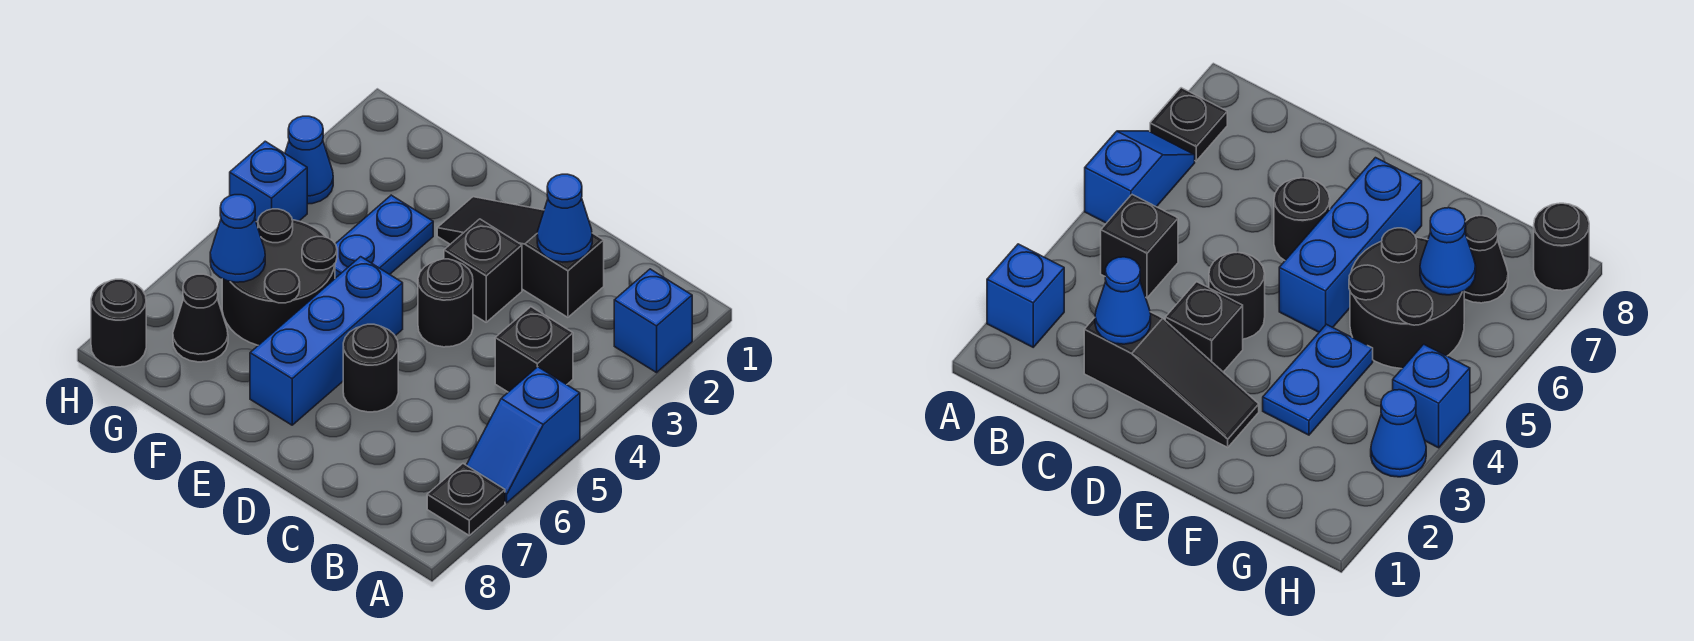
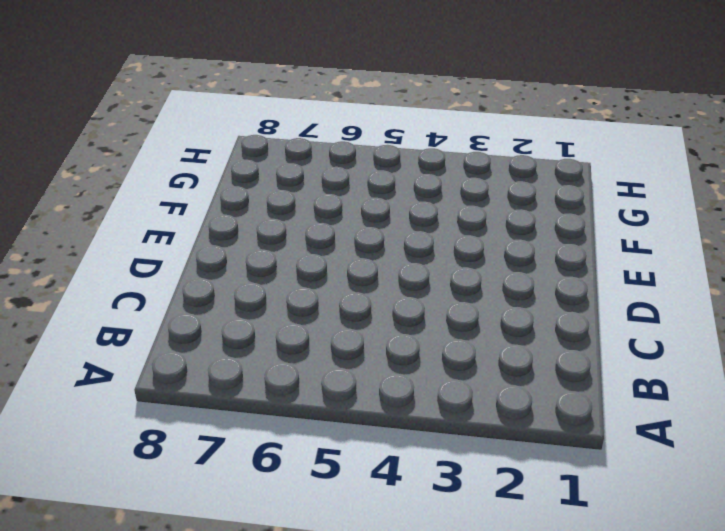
none -> blue brick A2 level 1
none -> blue slope A5:A6 level 1 top 5
none -> black plate A7 level 1

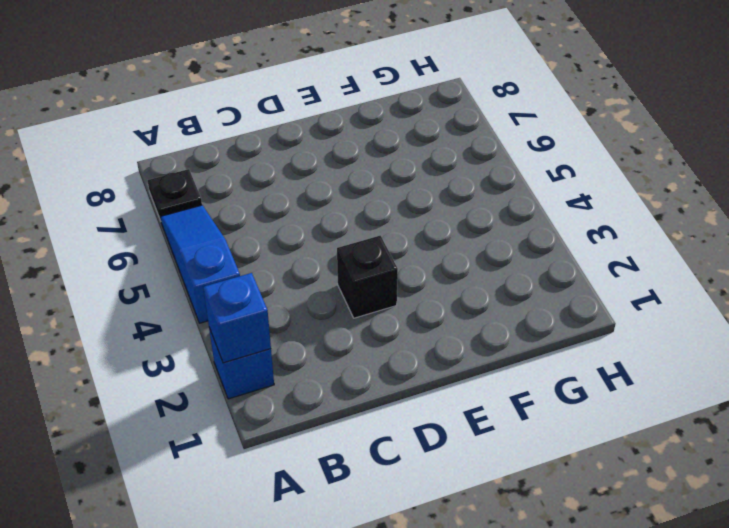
blue brick A2 level 2 -> blue brick H4 level 1
blue slope A4:A6 level 1 top 4 -> blue slope A5:A6 level 1 top 5
none -> black brick B4 level 1
none -> black slope C2:E2 level 1 top C
none -> black round brick D4 level 1

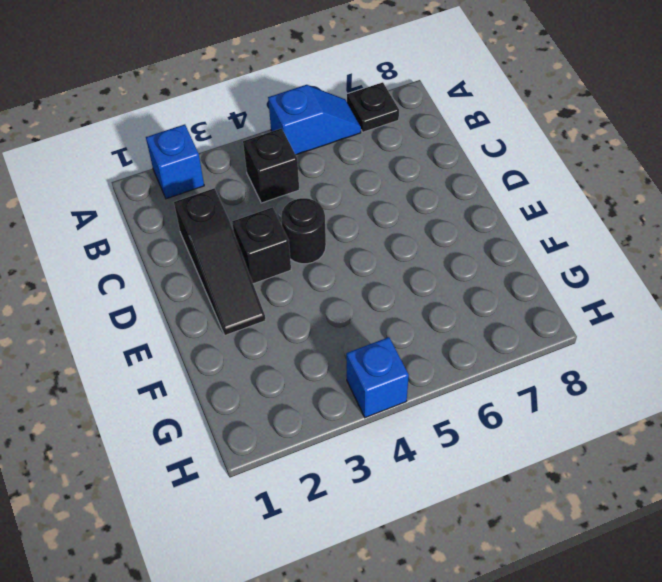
none -> black round brick D6 level 1
none -> blue brick E5:E7 level 1
none -> blue plate F3:F4 level 1

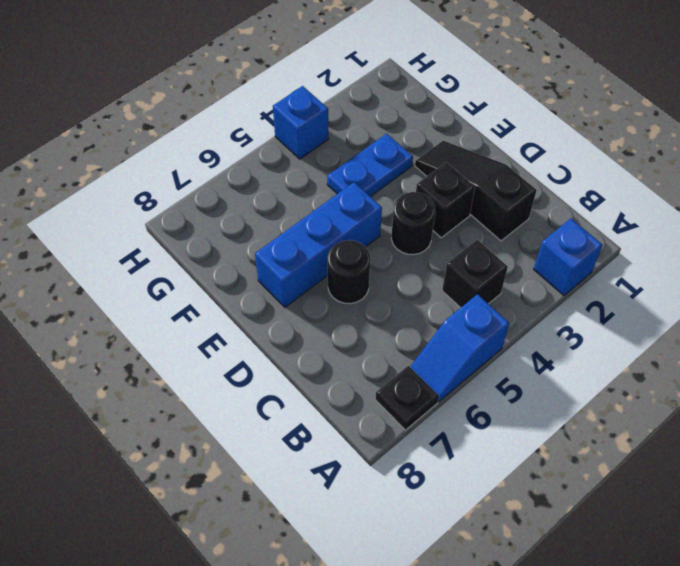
none -> black round brick F5:G6 level 1
none -> black cone G7 level 1
none -> blue cone H3 level 1

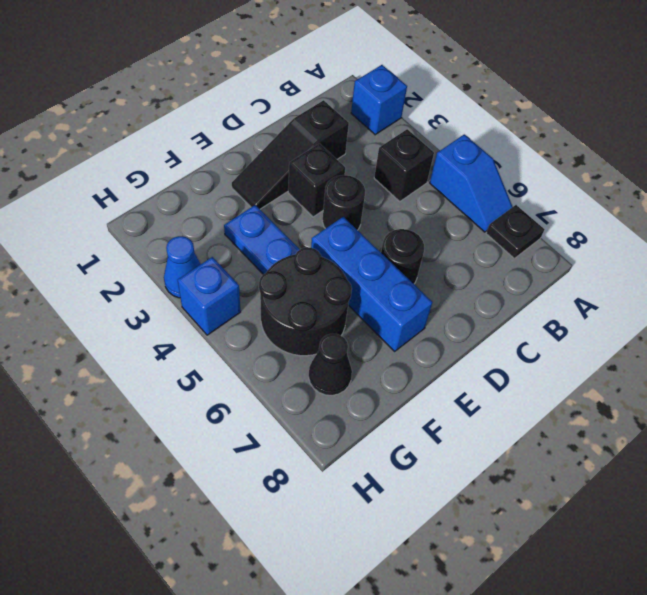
none -> black round brick H8 level 1
none -> blue cone C2 level 2
none -> blue cone G6 level 2

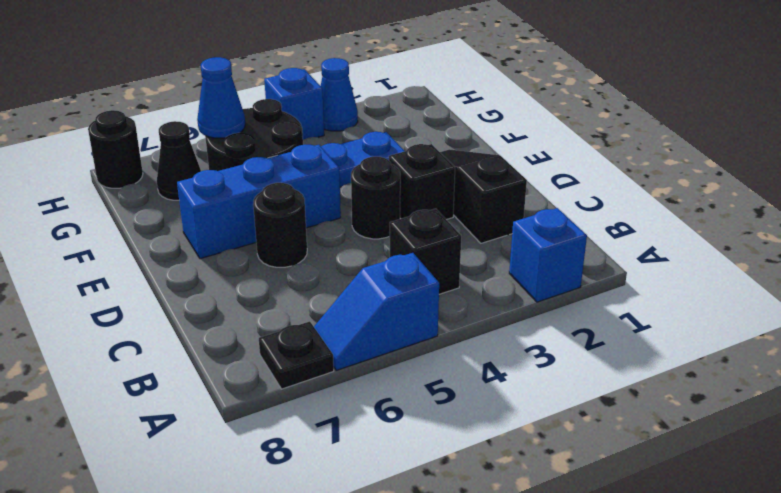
none -> blue cone C2 level 2

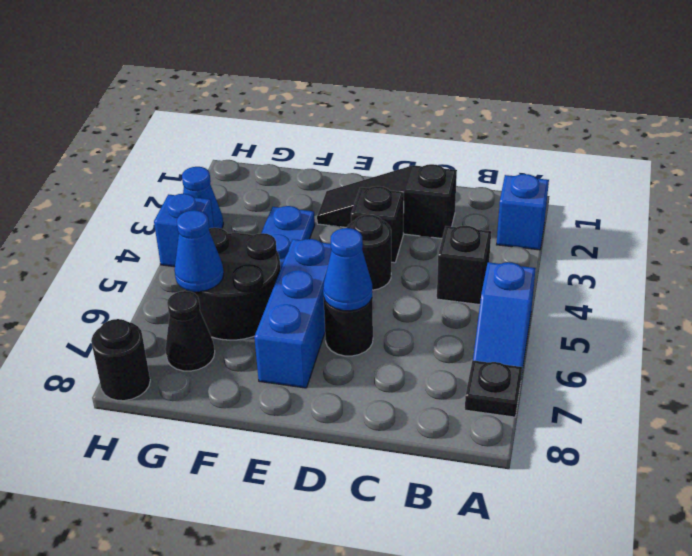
blue cone D6 level 2 -> blue cone C2 level 2

